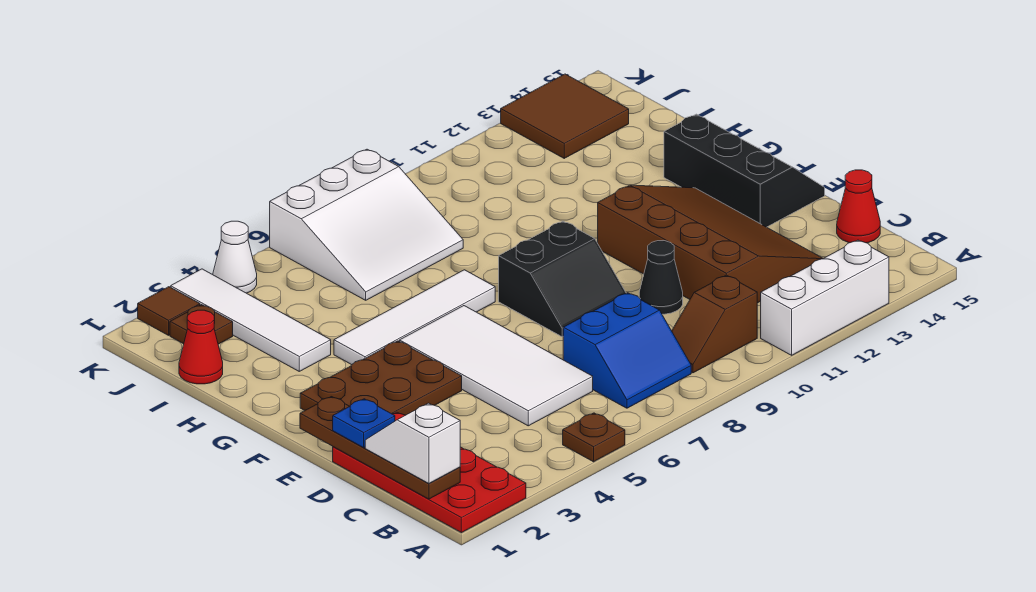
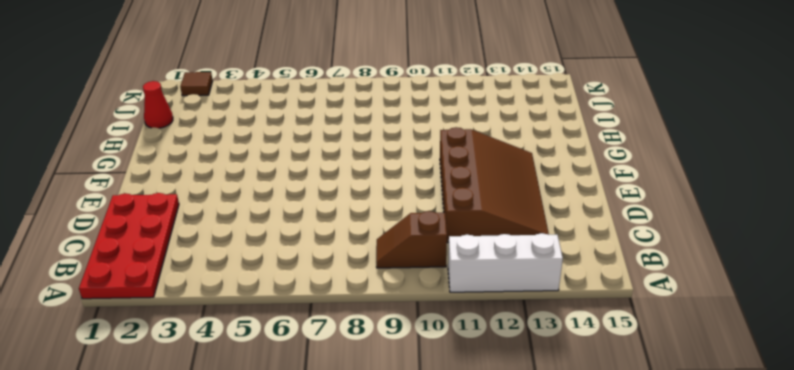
none -> brown plate A5 level 1
none -> blue slope B7:C8 level 1 top C
none -> white tile C5:F6 level 1

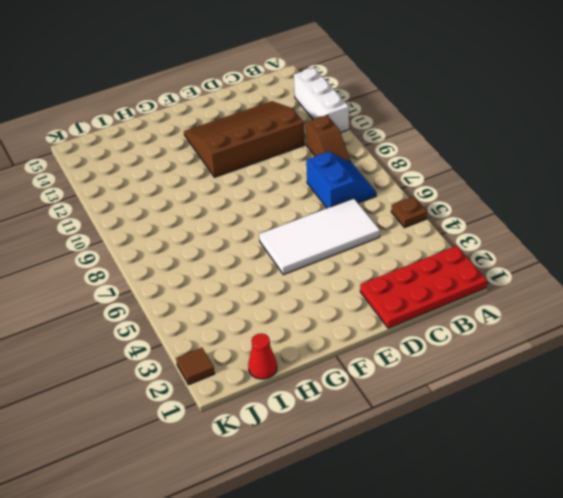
none -> red cone C15 level 1
none -> black cone D10 level 1
none -> brown plate E2:F4 level 1

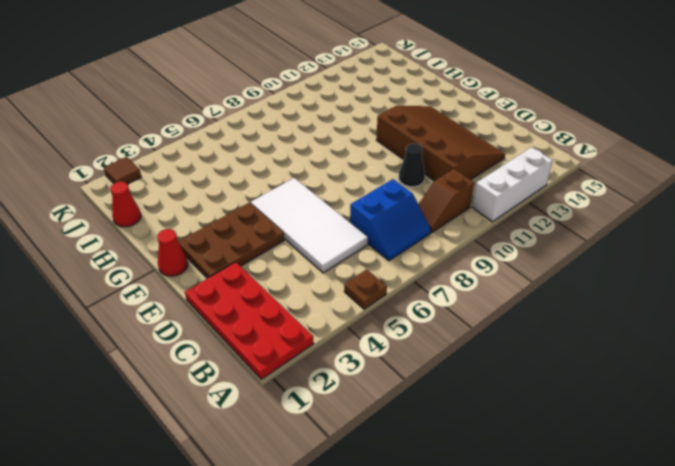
red cone F1 level 1 -> red cone C15 level 1
none -> black slope E8:F9 level 1 top F
none -> black slope E14:G15 level 1 top 14
none -> white tile G4:G7 level 1

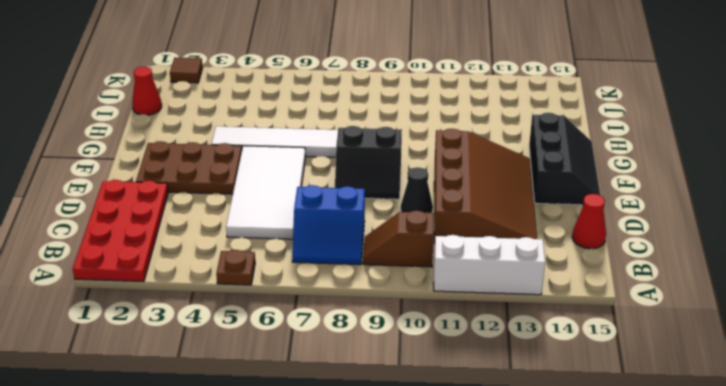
none -> white tile H3:K3 level 1
none -> white slope I6:K8 level 1 top K
none -> brown plate J2 level 1

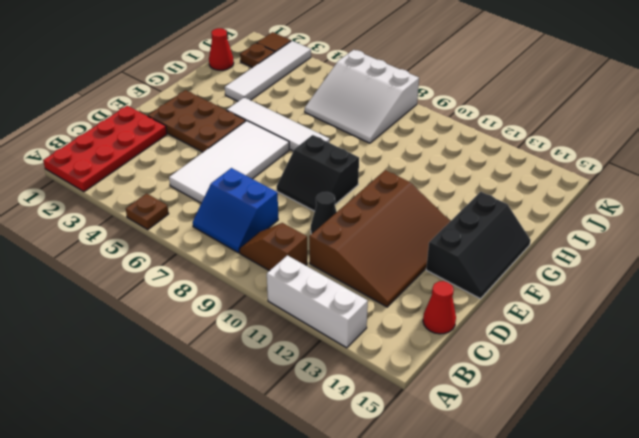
none -> brown tile J13:K14 level 1
none -> white cone K4 level 1
none -> brown plate B1:E1 level 2

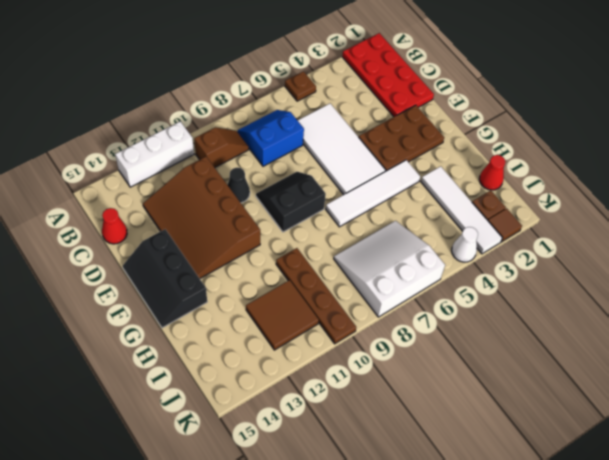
brown plate H10:K10 level 1 -> brown plate B1:E1 level 2
brown tile I11:J12 level 1 -> brown tile J13:K14 level 1
none -> white slope B1:C1 level 3 top B
none -> blue plate D1 level 3

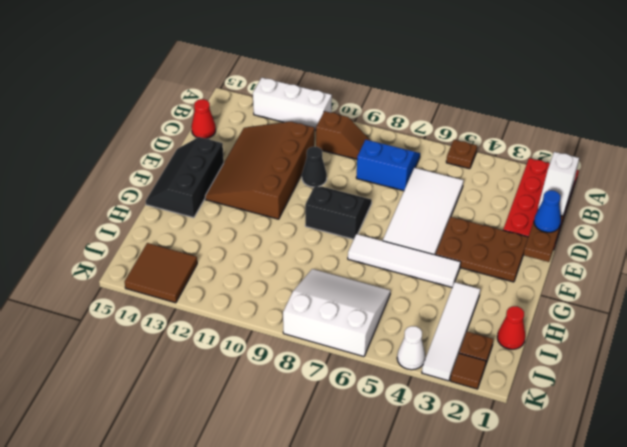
blue cone D1 level 3 -> blue plate D1 level 3

